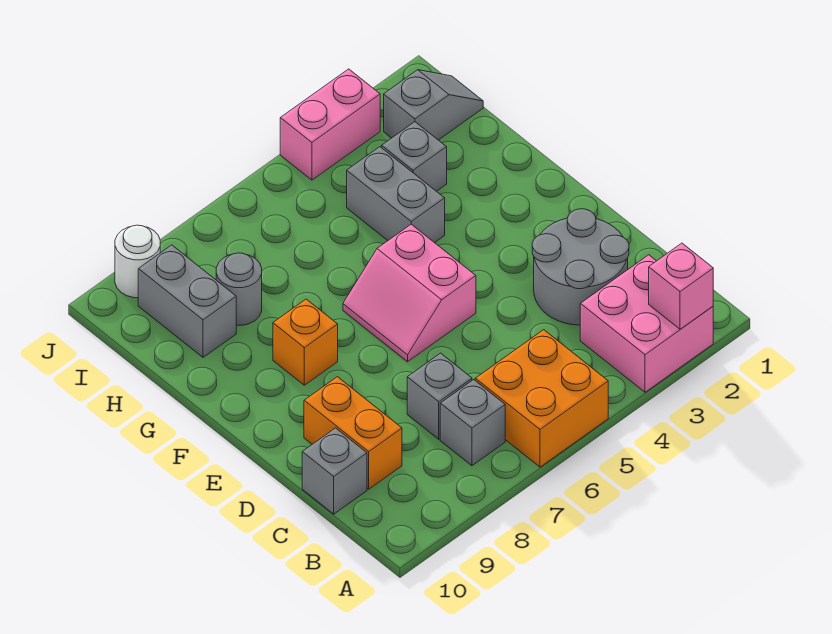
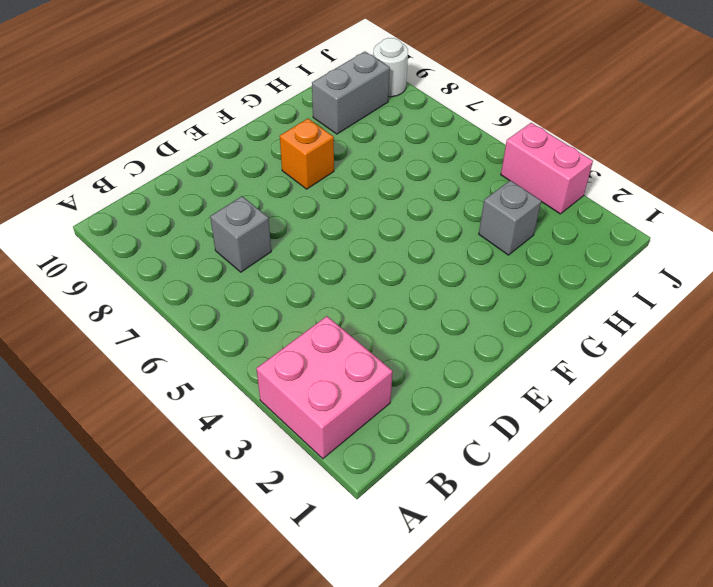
none -> orange brick A5:B6 level 1
none -> grey brick B7 level 1
none -> grey round brick C2:D3 level 1

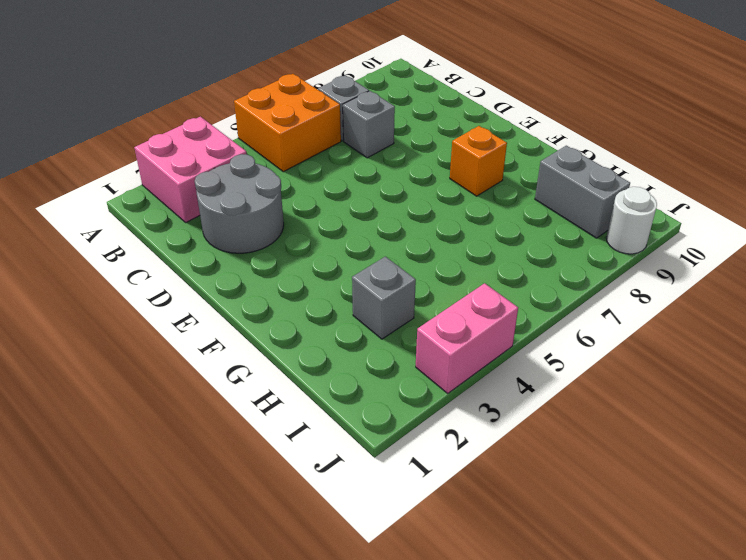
none -> orange brick C9:D9 level 1
none -> grey brick C10 level 1
none -> pink slope E5:F6 level 1 top 5

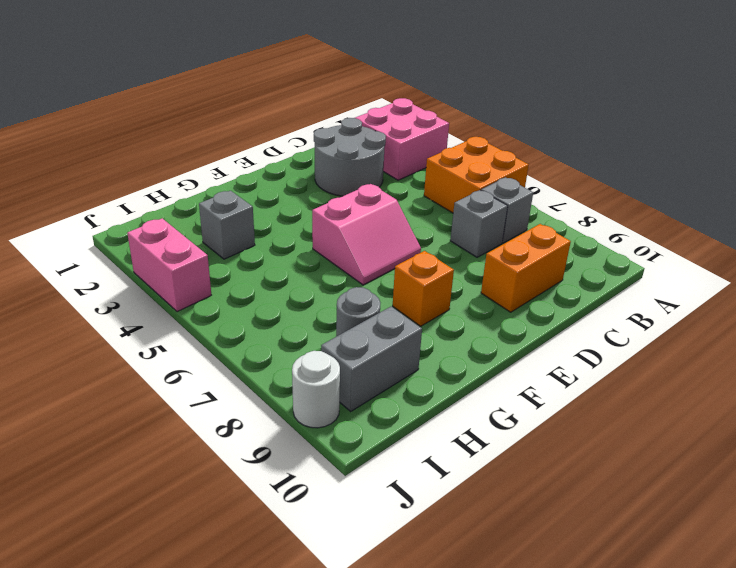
none -> grey brick C10 level 1
none -> grey brick G4:H4 level 1
none -> grey slope I1:I2 level 1 top 2

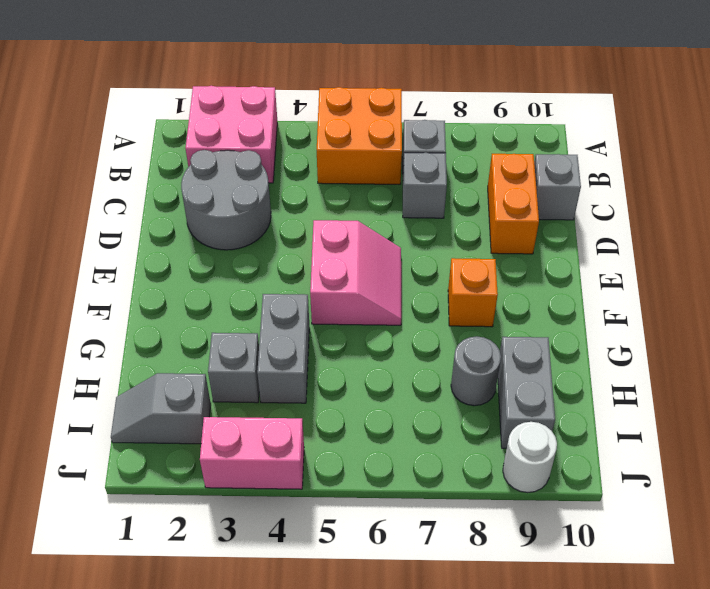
none -> pink brick A2 level 2

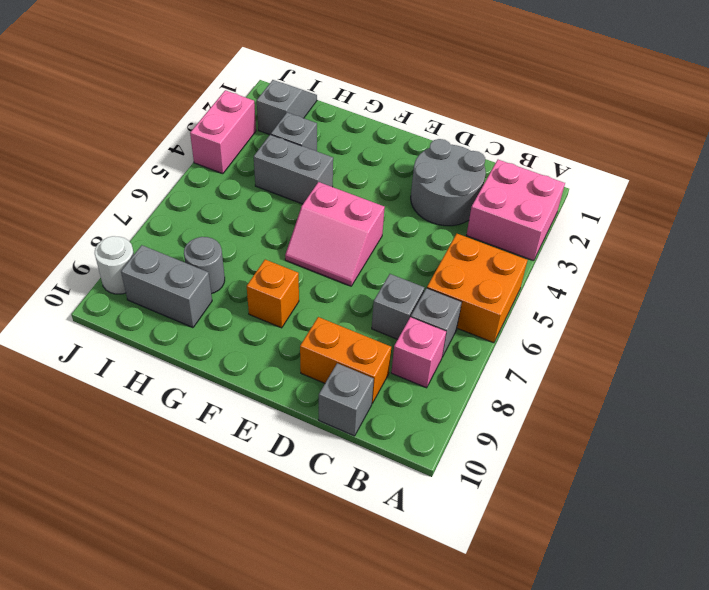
pink brick B8 level 1 -> pink brick A2 level 2

